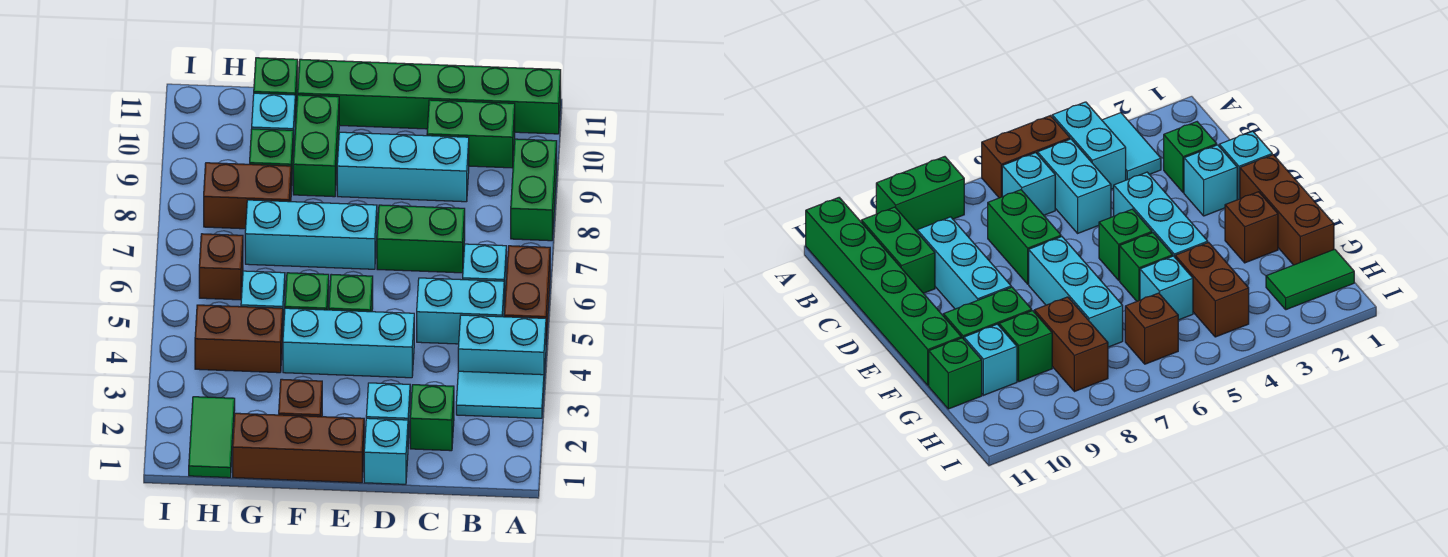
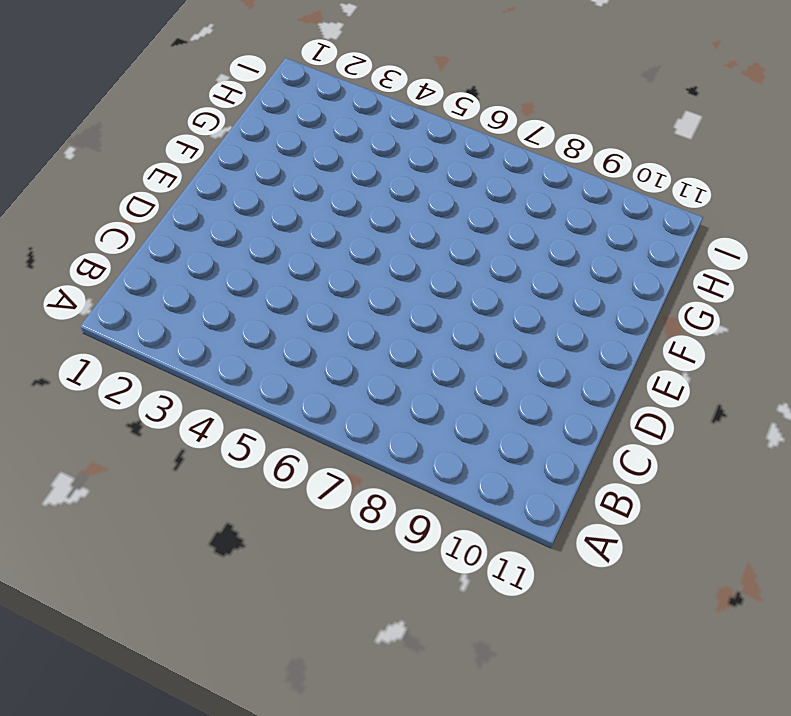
none -> cyan tile A3:B3 level 1
none -> cyan brick A4:B4 level 1
none -> brown brick A5:A6 level 1

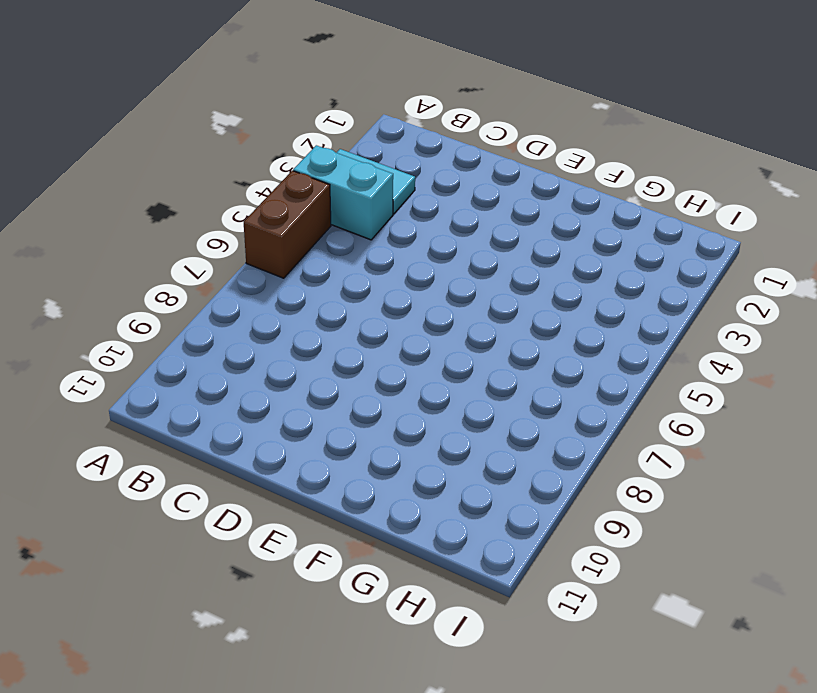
none -> green brick A8:A9 level 1
none -> green brick A11:F11 level 1
none -> cyan brick B5:C5 level 1

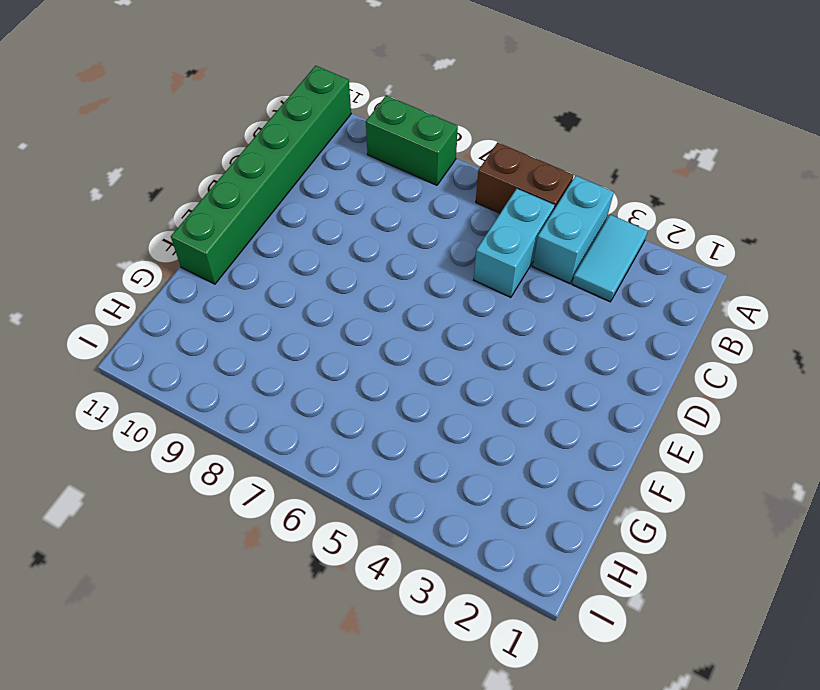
none -> cyan brick B6 level 1
none -> green brick B10:C10 level 1
none -> green brick C2 level 1

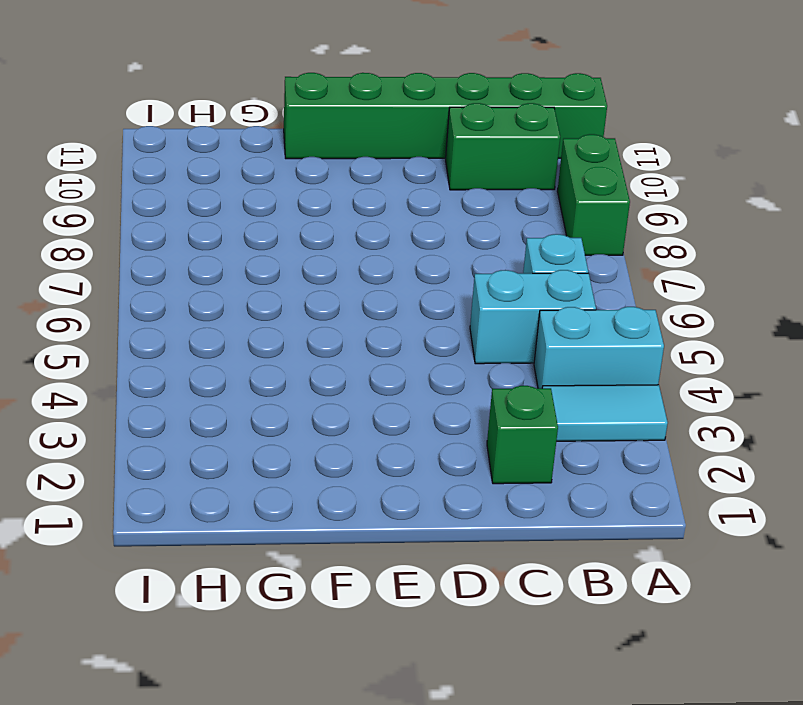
none -> brown brick A5:A6 level 1
none -> green brick C7:D7 level 1
none -> cyan brick C9:E9 level 1

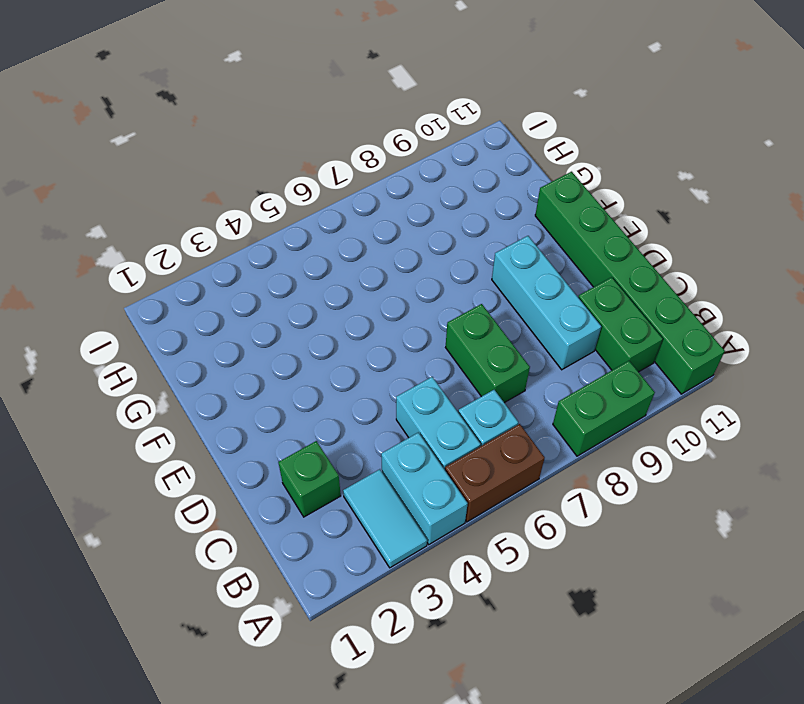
none -> cyan brick D1 level 1
none -> cyan brick D2 level 1
none -> cyan brick D4:F4 level 1

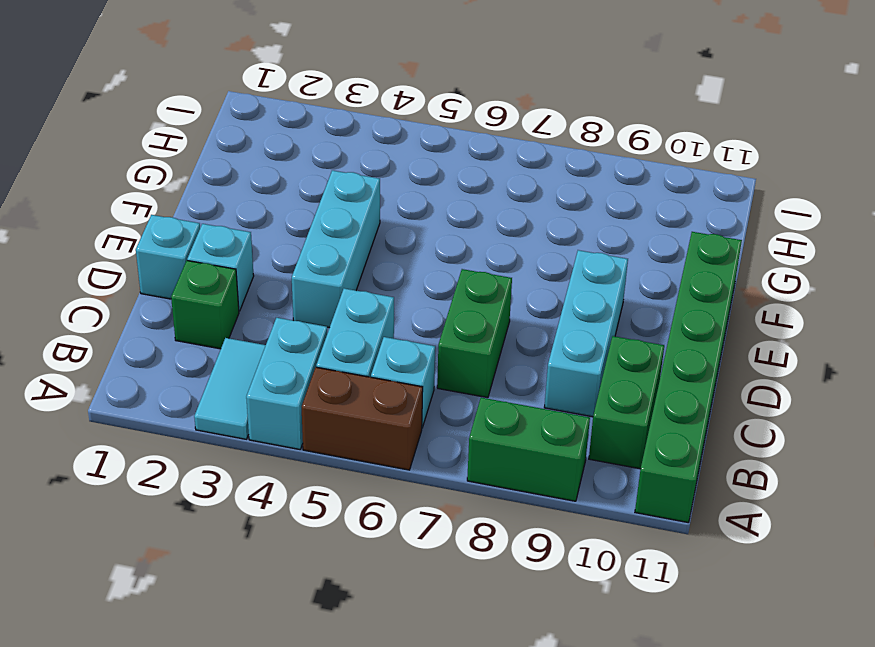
none -> brown brick E1:G1 level 1
none -> green brick E5 level 1
none -> cyan brick E7:G7 level 1

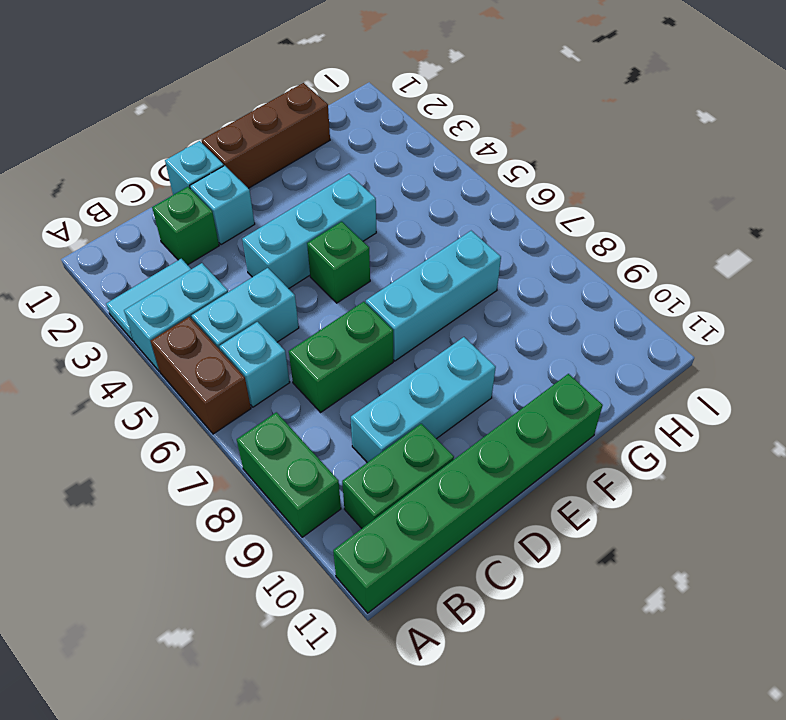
none -> brown brick F2 level 1
none -> green brick F5 level 1
none -> green brick F9:F10 level 1

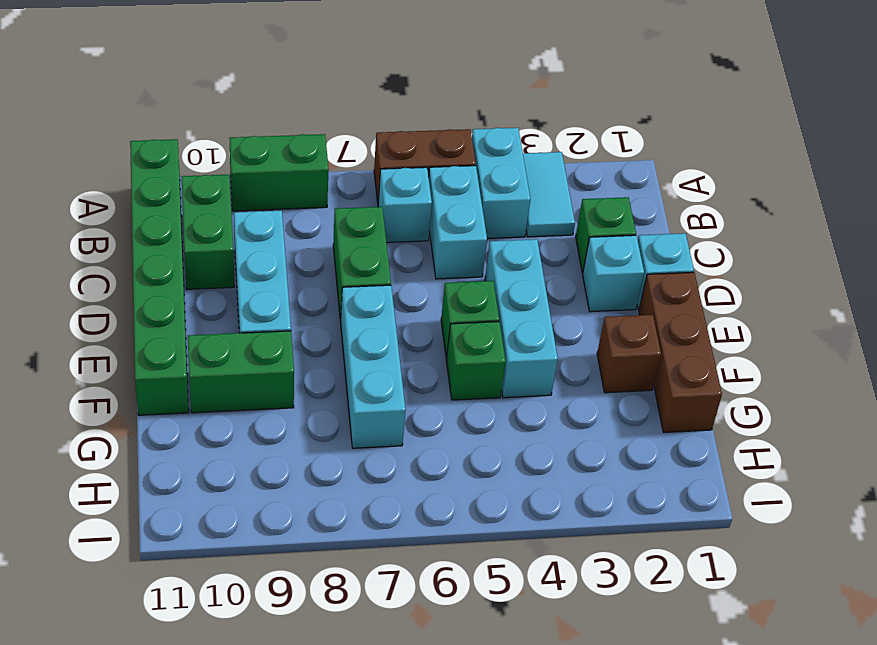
none -> brown brick G4:H4 level 1
none -> cyan brick G5 level 1
none -> brown brick G8:H8 level 1

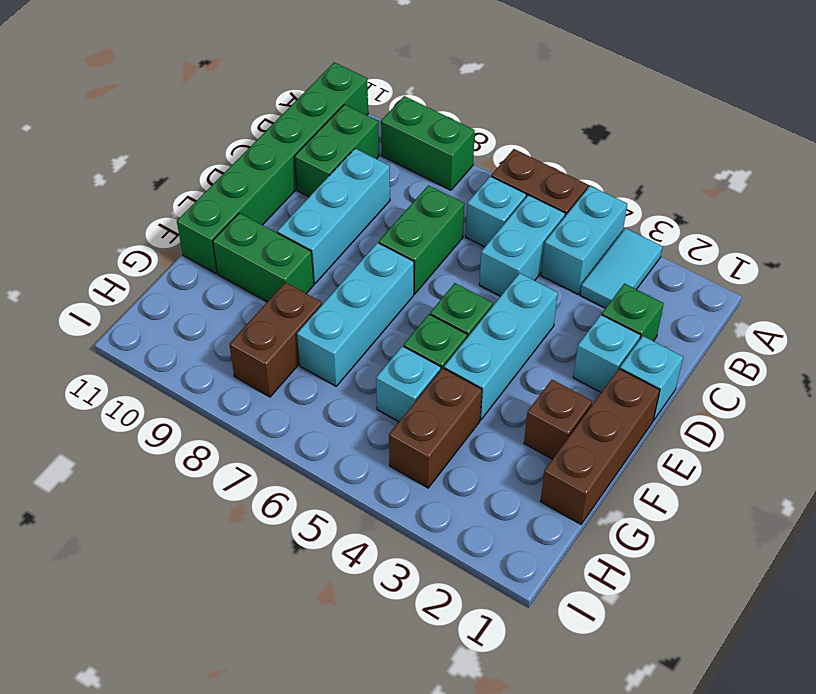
none -> green brick G9 level 1
none -> cyan brick G10 level 1
none -> green brick G11 level 1

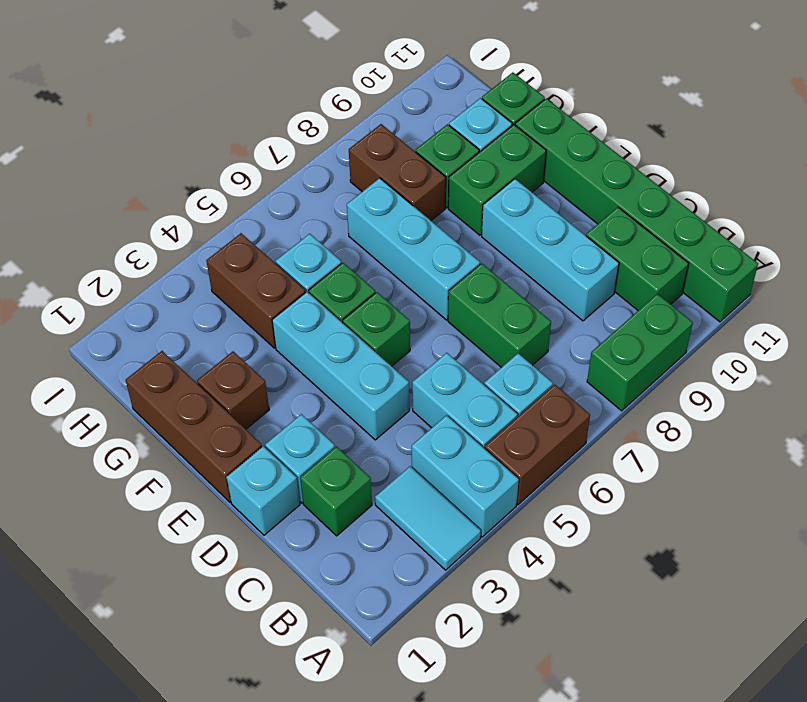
none -> green tile H1:H2 level 1
none -> brown brick H6 level 1

